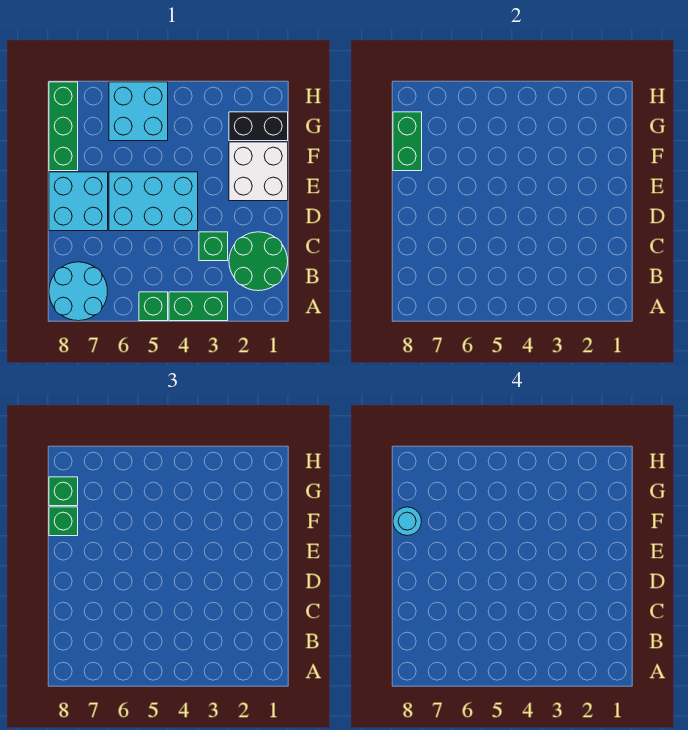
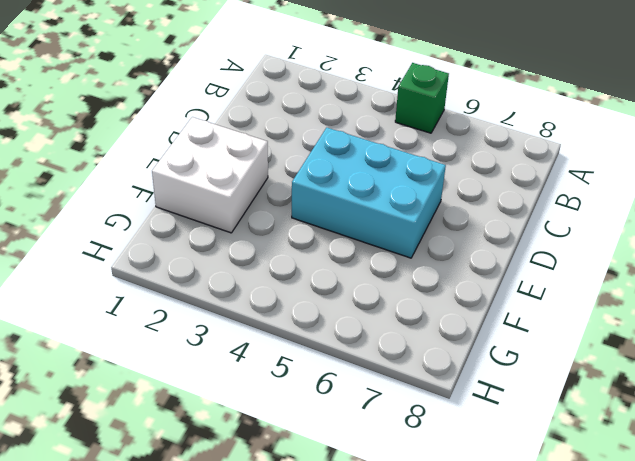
none -> green brick A3:A4 level 1
none -> cyan round brick A7:B8 level 1
none -> green round brick B1:C2 level 1

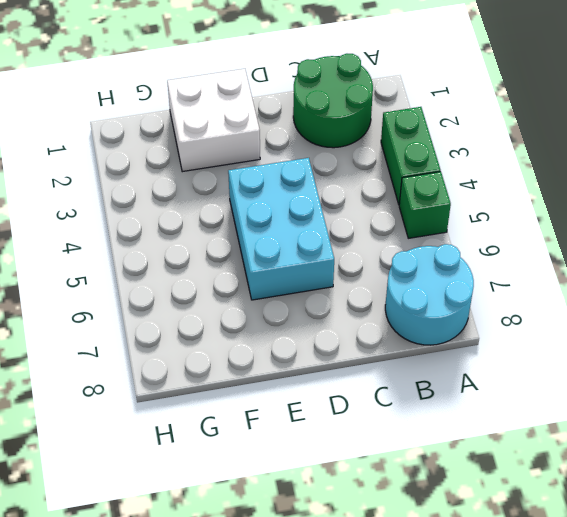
none -> green brick C3 level 1
none -> cyan brick D7:E8 level 1
none -> green brick F8:H8 level 1

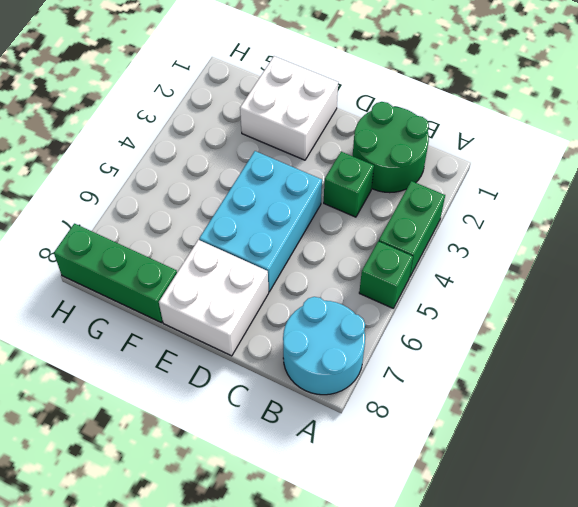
white brick D7:E8 level 1 -> cyan brick D7:E8 level 1
none -> black brick G1:G2 level 1
none -> cyan brick G5:H6 level 1
none -> green brick F8:G8 level 2

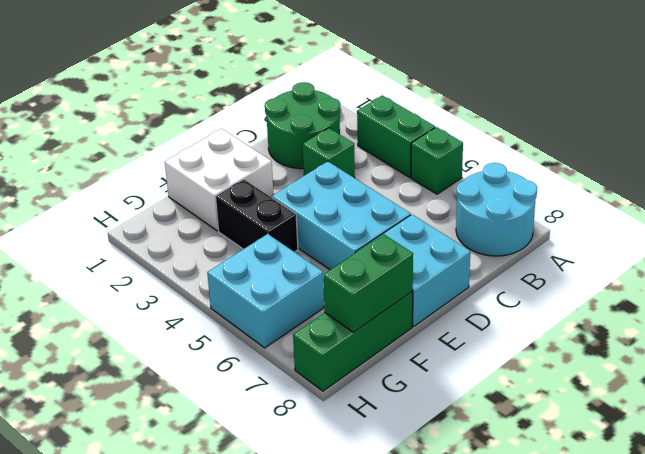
black brick F3:F4 level 1 -> black brick G1:G2 level 1
none -> green brick F8 level 3
none -> green brick G8 level 3
none -> cyan round brick F8 level 4

